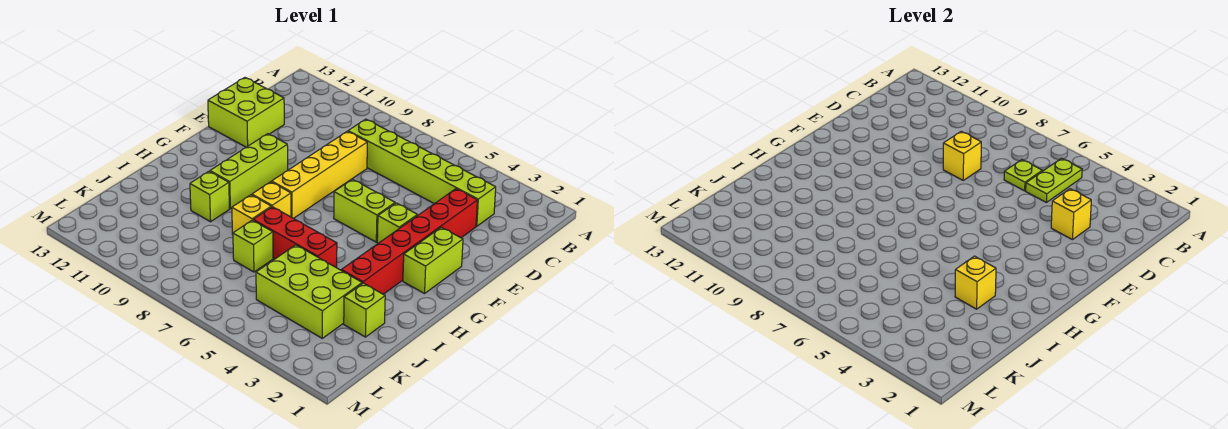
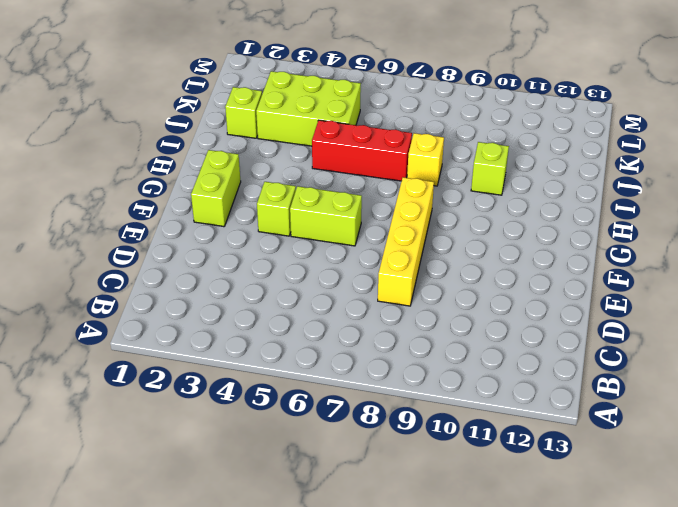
none -> lime brick C3:C8 level 1
none -> red brick D3:I3 level 1
none -> lime brick D12:E13 level 1

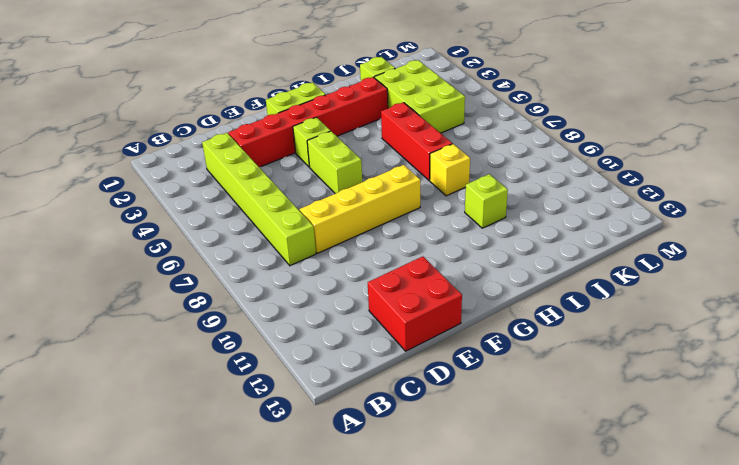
red brick D12:E13 level 1 -> lime brick D12:E13 level 1
none -> lime brick F10:H10 level 1
none -> yellow brick H8 level 1
none -> lime brick J7 level 1

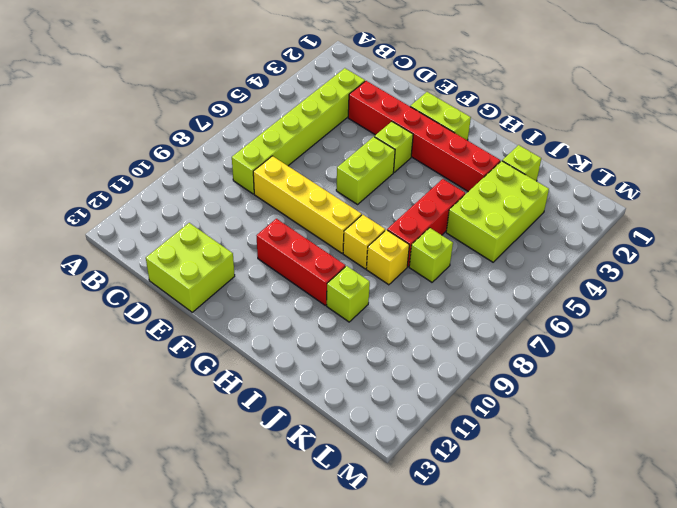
red brick F10:H10 level 1 -> lime brick F10:H10 level 1
none -> lime plate B5:C5 level 2
none -> lime plate C6 level 2
none -> yellow brick D3 level 2

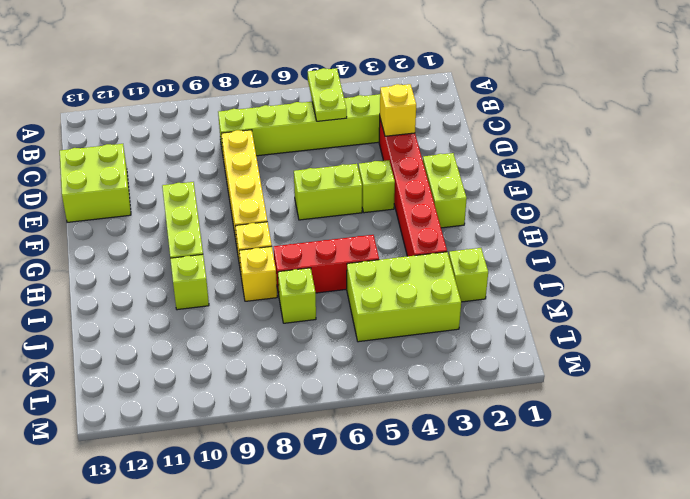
none -> lime plate C6 level 2
none -> yellow brick D8 level 2
none -> yellow brick I3 level 2

